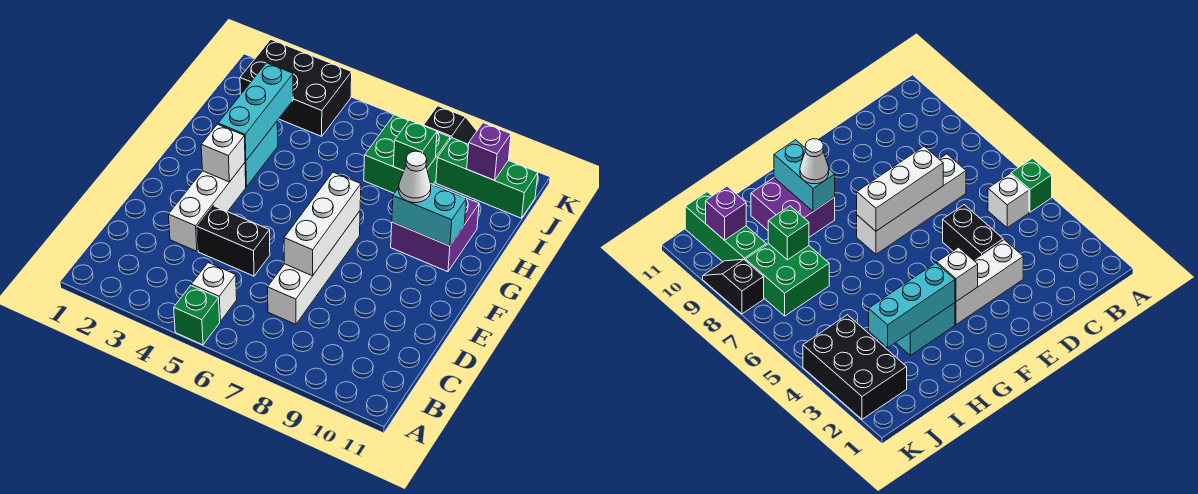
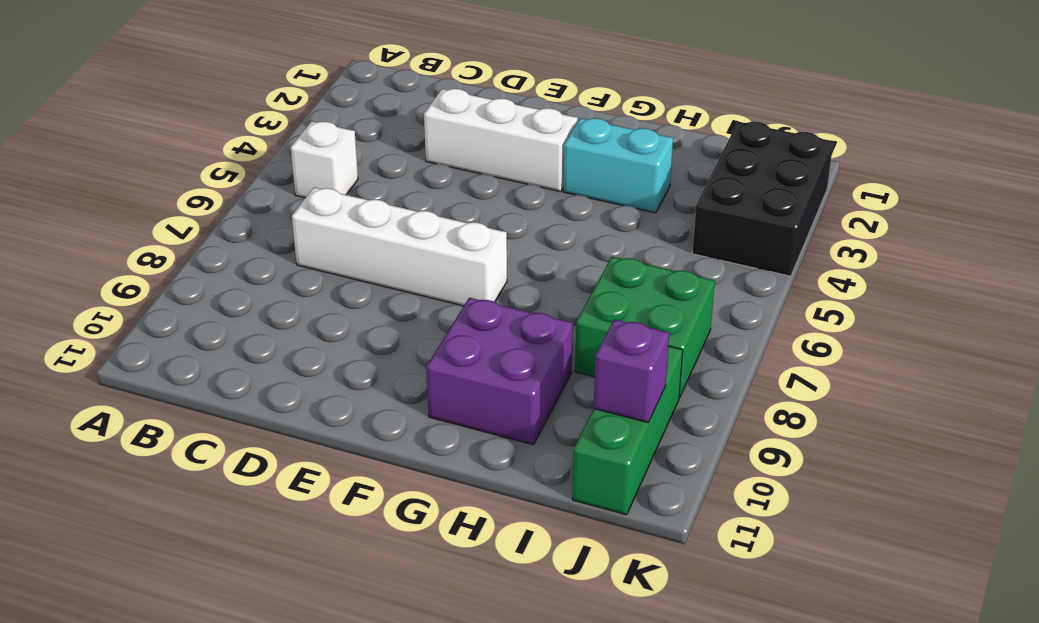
none -> green brick A5 level 1
none -> black brick D4:D5 level 1
none -> black slope K8:K9 level 1 top 8

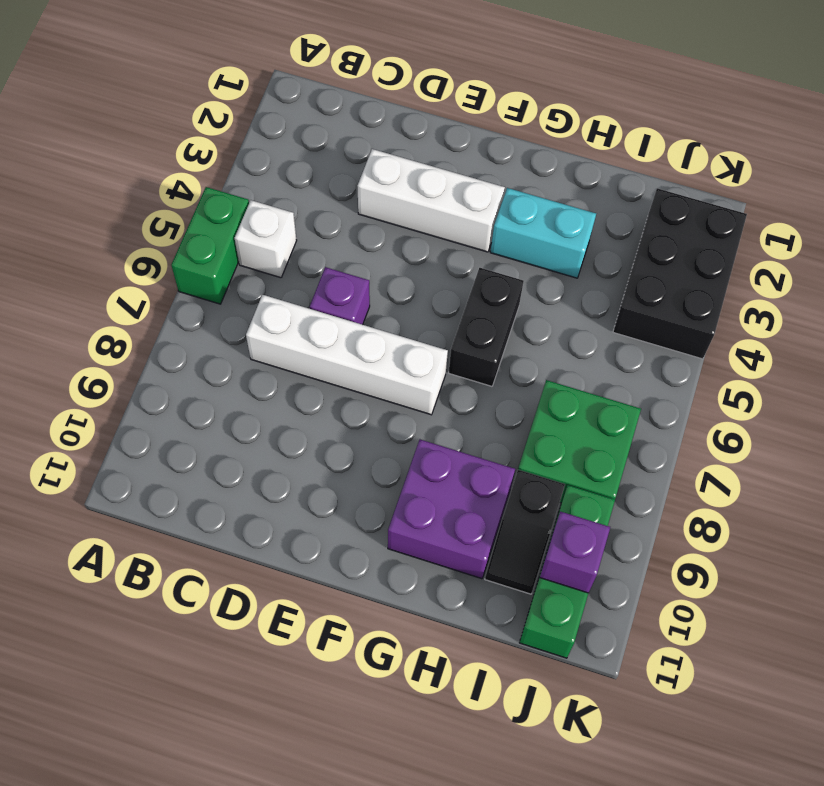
green brick A5:A6 level 1 -> green brick A5 level 1
purple brick D6 level 1 -> none
black brick G5:G6 level 1 -> black brick D4:D5 level 1
black slope I9:I10 level 1 top 9 -> black slope K8:K9 level 1 top 8
none -> white brick D7:F7 level 2
none -> white brick F3 level 2
none -> cyan brick G3:I3 level 2

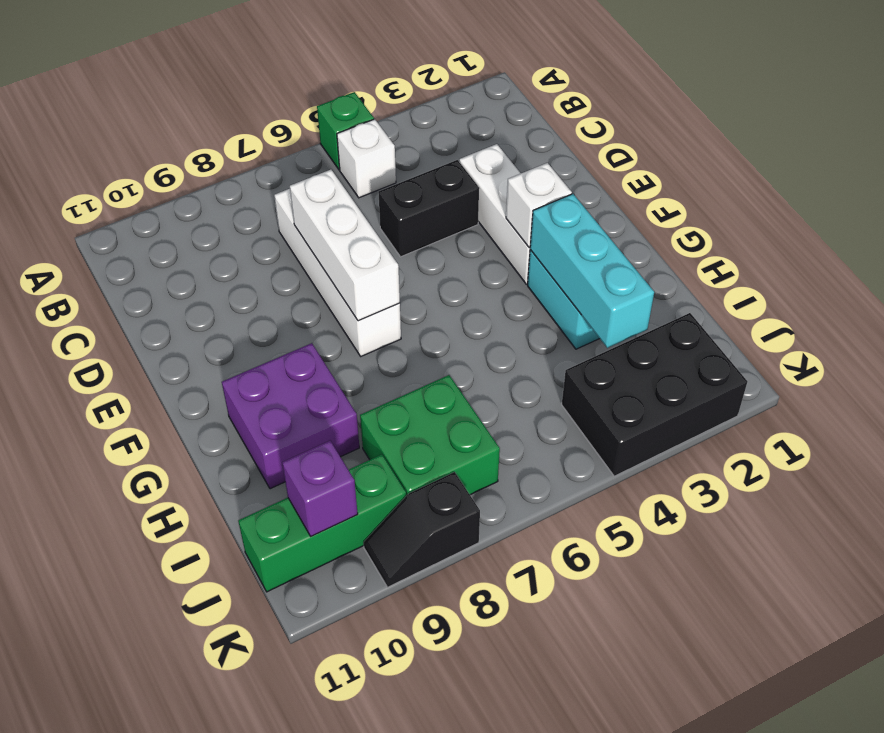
none -> cyan brick G9:G10 level 2
none -> green brick I8 level 2
none -> white cone G9 level 3

